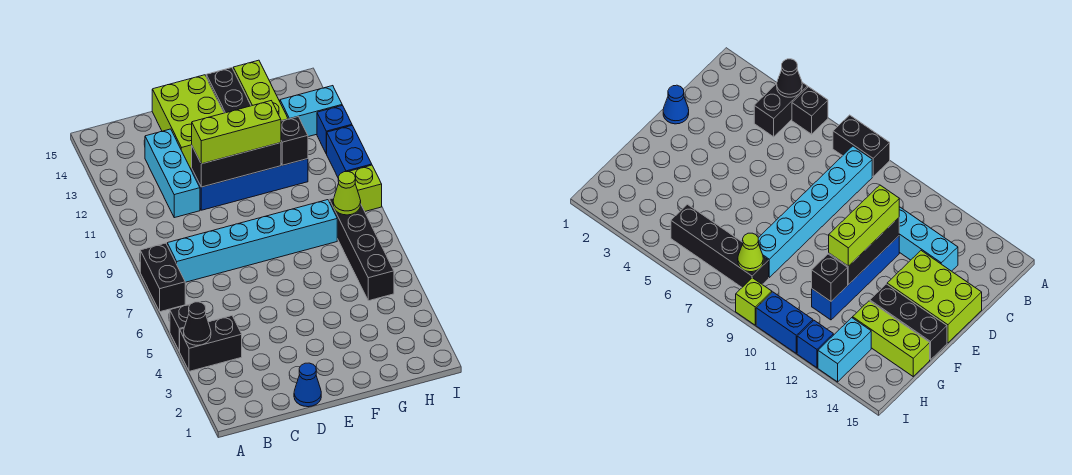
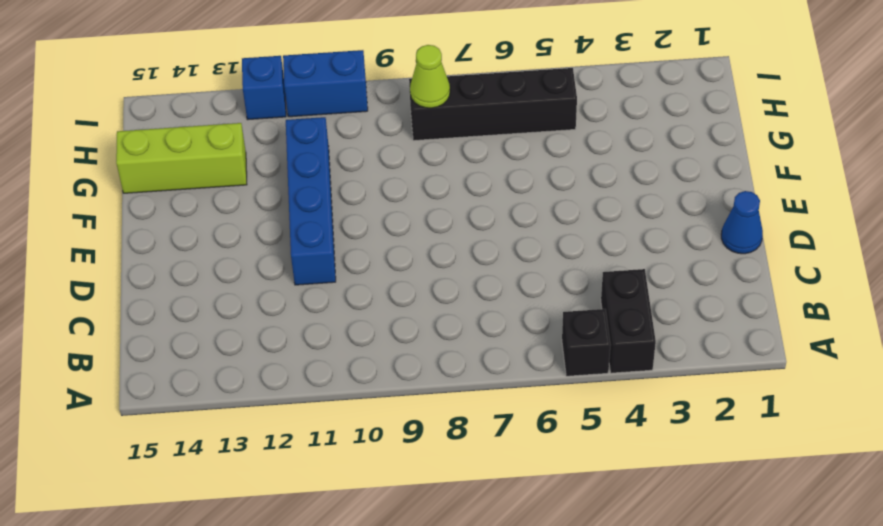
none -> black brick A7:A8 level 1
none -> cyan brick B8:G8 level 1
none -> cyan brick C11:C13 level 1

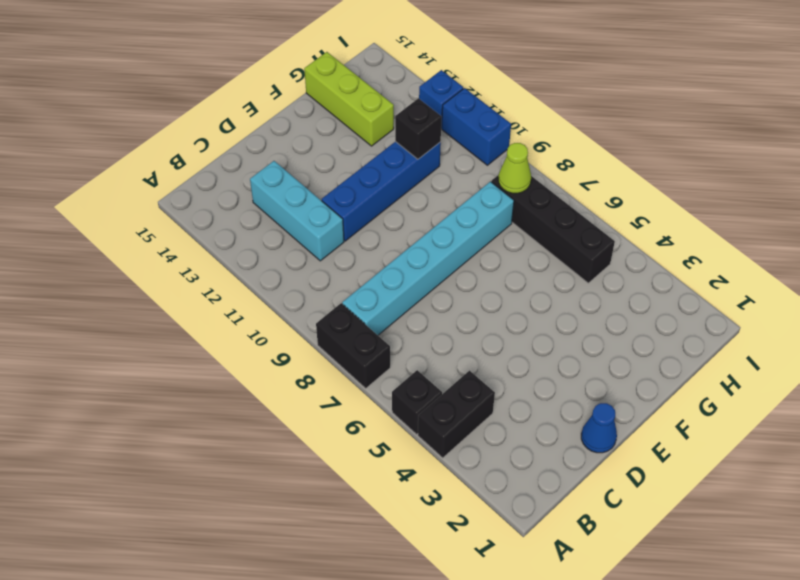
none -> lime brick D13:E15 level 1
none -> black brick F13:F15 level 1
none -> cyan brick H13:I13 level 1

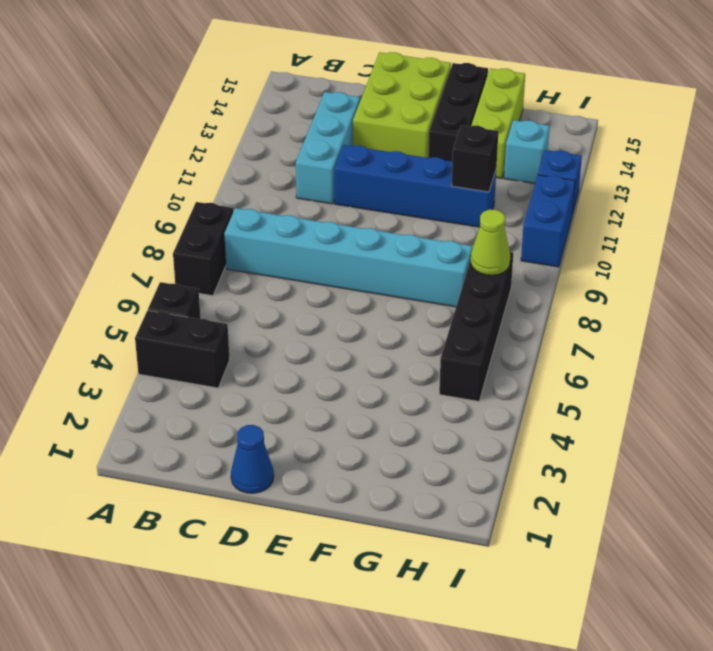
cyan brick H13 level 1 -> cyan brick H13:I13 level 1
none -> lime brick I9 level 1
none -> black cone A4 level 2
none -> black brick D11:F11 level 2

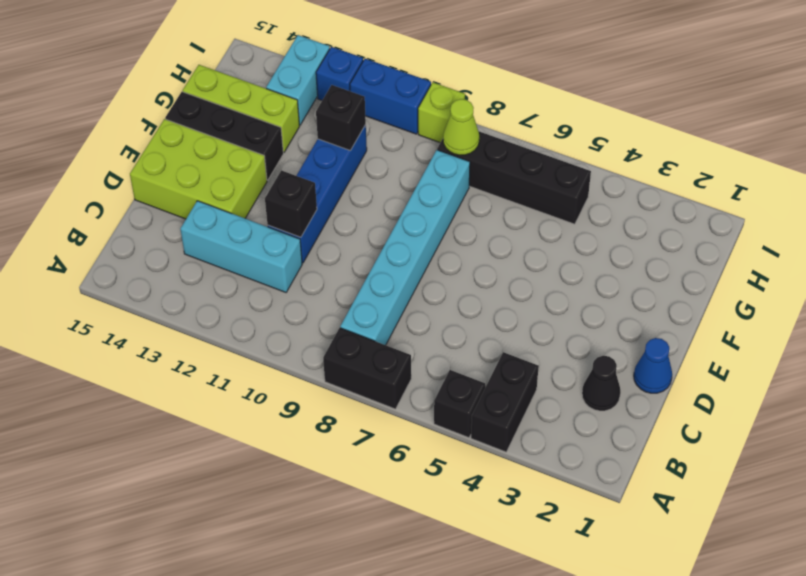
black cone C2 level 1 -> black cone A4 level 2
black brick D11 level 2 -> black brick D11:F11 level 2
none -> lime brick D11:F11 level 3

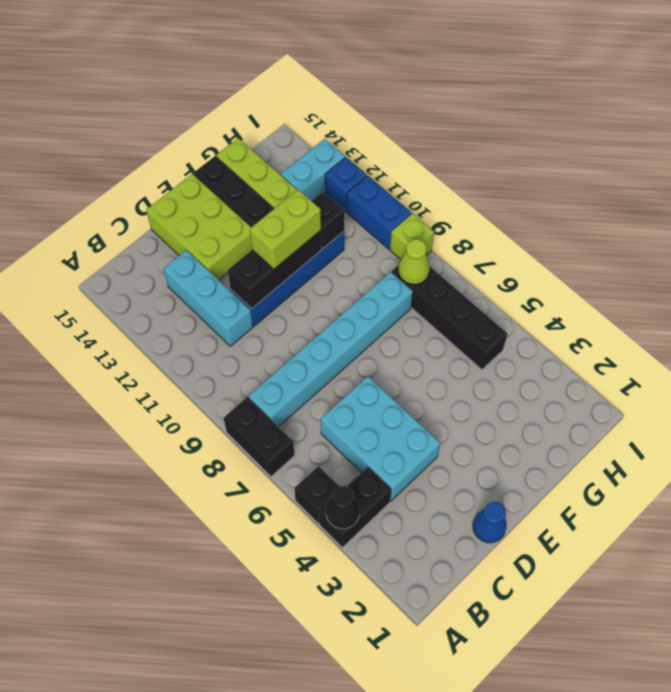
cyan brick C4:D6 level 1 -> none
lime brick E11:F11 level 3 -> lime brick D11:F11 level 3

